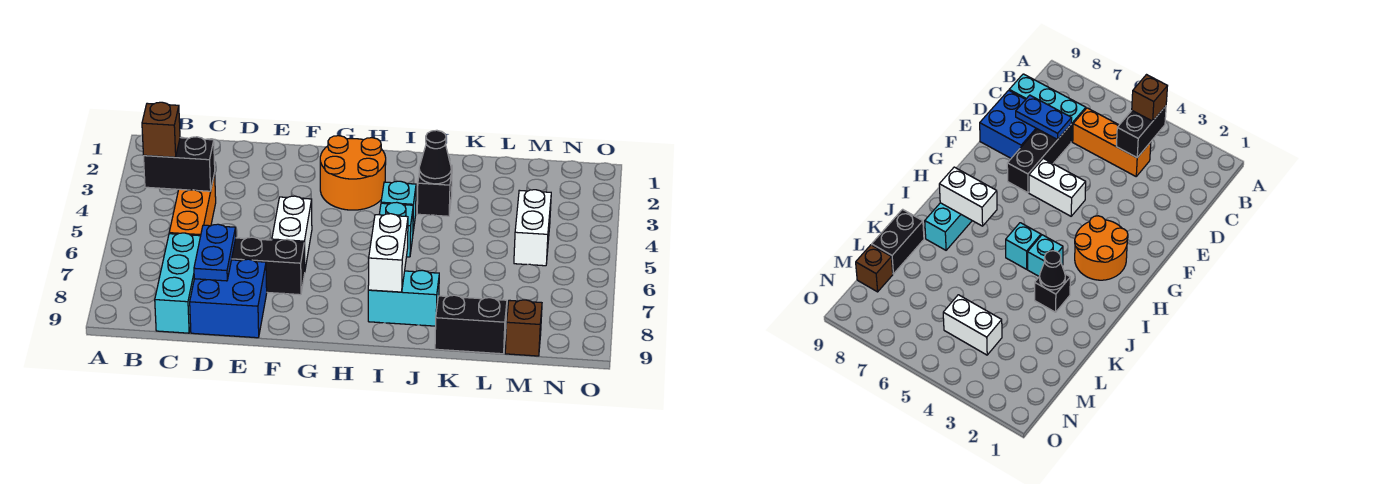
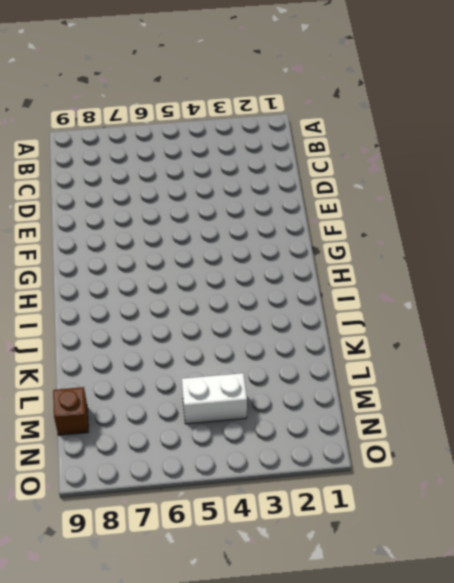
none -> orange brick C4:C6 level 1
none -> cyan brick C7:C9 level 1
none -> black brick D7:F7 level 1

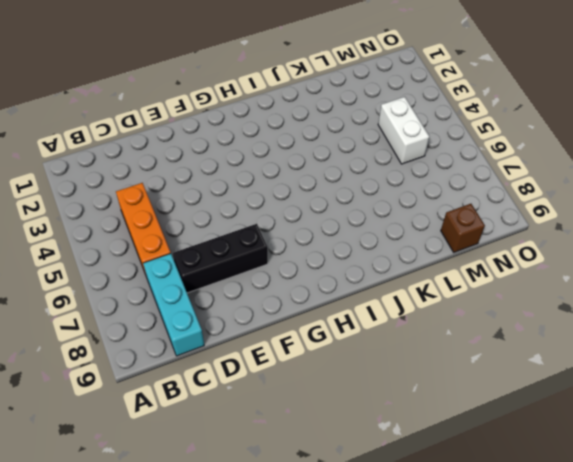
none -> blue brick D8:E9 level 1
none -> white brick F5:F6 level 1
none -> orange round brick G2:H3 level 1

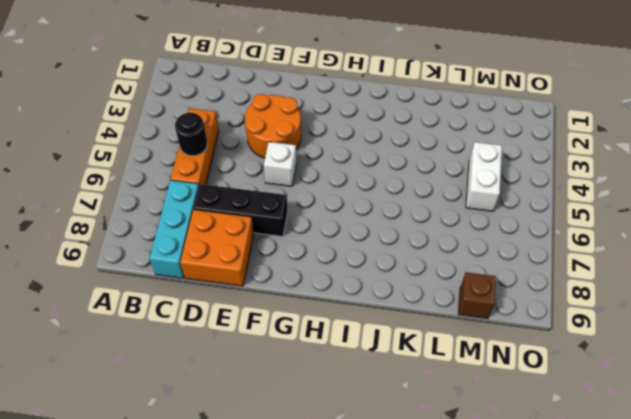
black round brick C5 level 2 -> none
orange brick D8:E9 level 1 -> blue brick D8:E9 level 1
orange round brick E3:F4 level 1 -> orange round brick G2:H3 level 1
white brick F5 level 1 -> white brick F5:F6 level 1
none -> cyan brick I4 level 1
none -> cyan brick I5 level 1
none -> cyan brick I8:J8 level 1

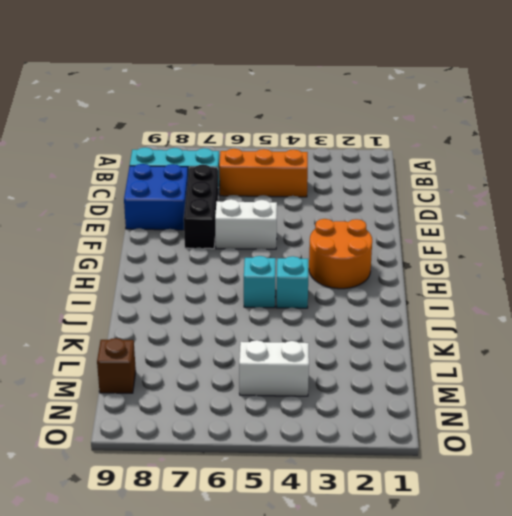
none -> cyan brick I8:J8 level 1
none -> black brick J3 level 1
none -> black brick K9:L9 level 1

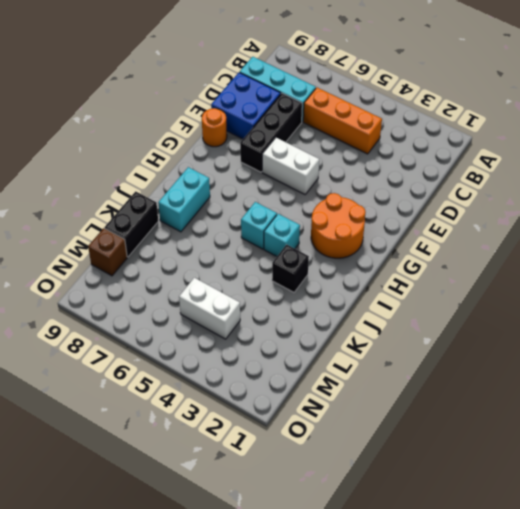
orange round brick F9 level 1 -> none
none -> black brick B4:C4 level 2
none -> blue plate D7:D8 level 2
none -> white brick I7:I8 level 2

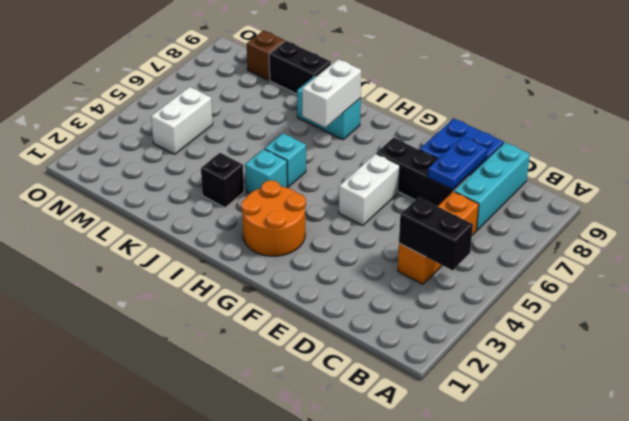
none -> black cone J3 level 2
none -> brown brick B4 level 3

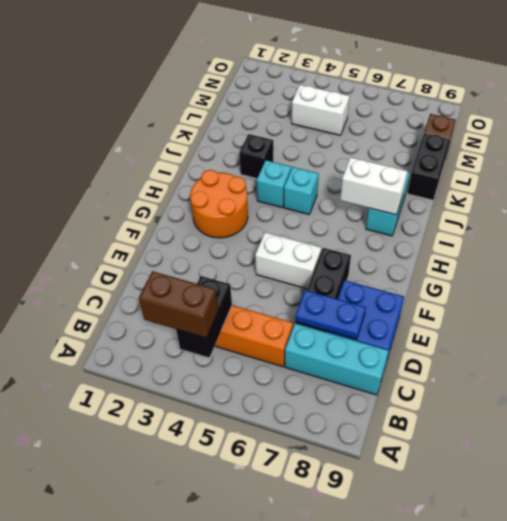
brown brick B3:B4 level 3 -> brown brick B4 level 3
none -> black cone J3 level 2

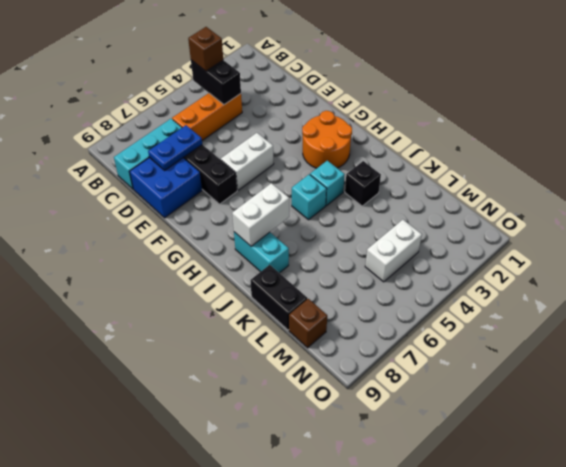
none -> black cone J3 level 2

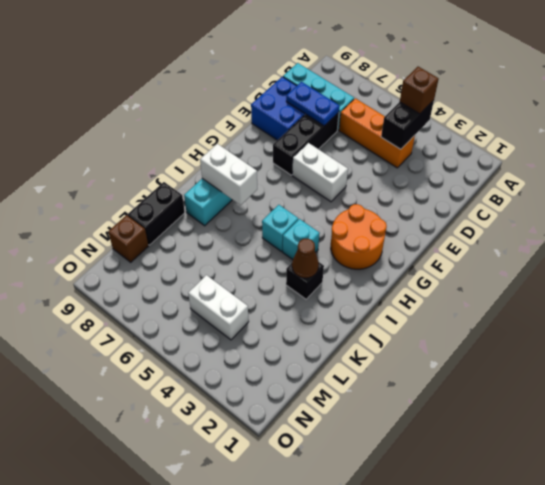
brown cone J3 level 2 -> black cone J3 level 2

